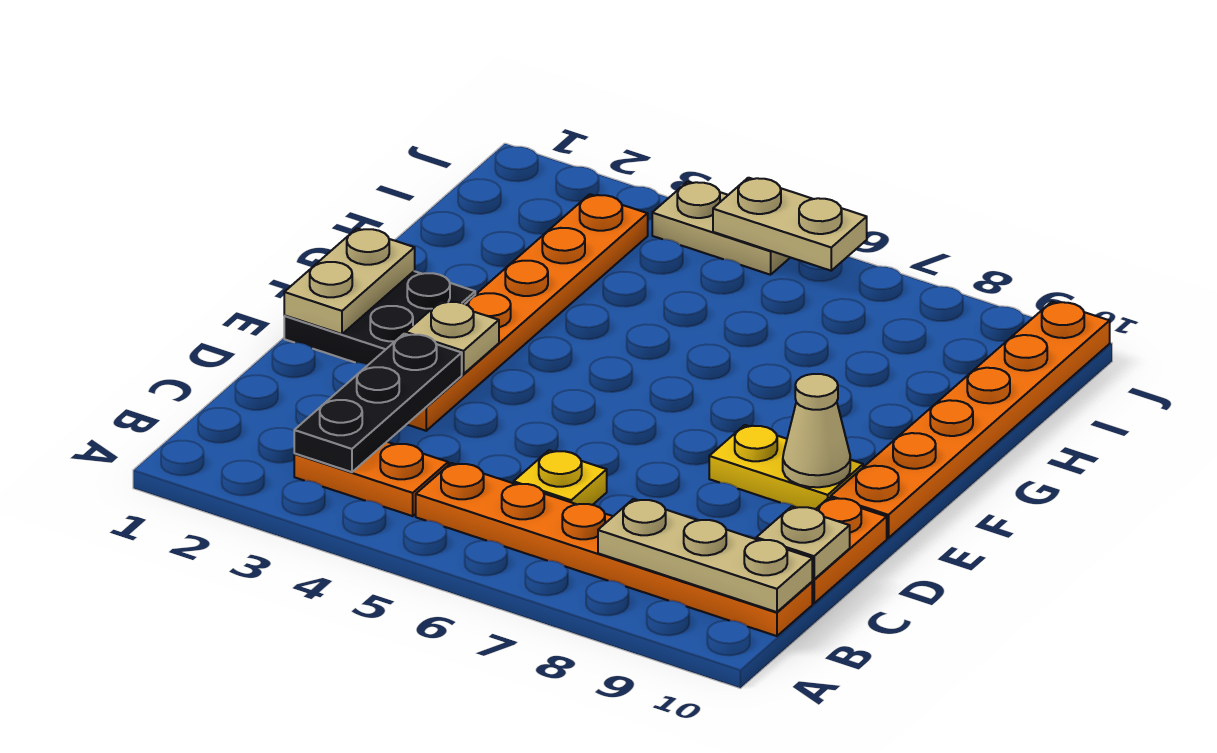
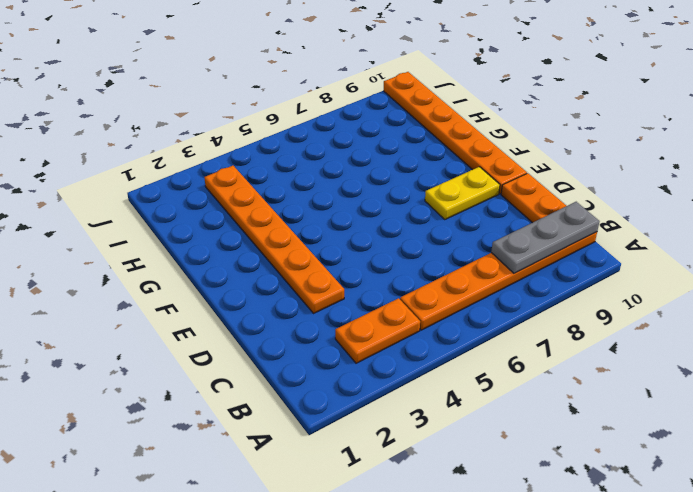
grey plate B8:B10 level 2 -> tan plate B8:B10 level 2
none -> yellow plate C6 level 1
none -> black plate E1:F2 level 1
none -> tan plate J4:J5 level 1

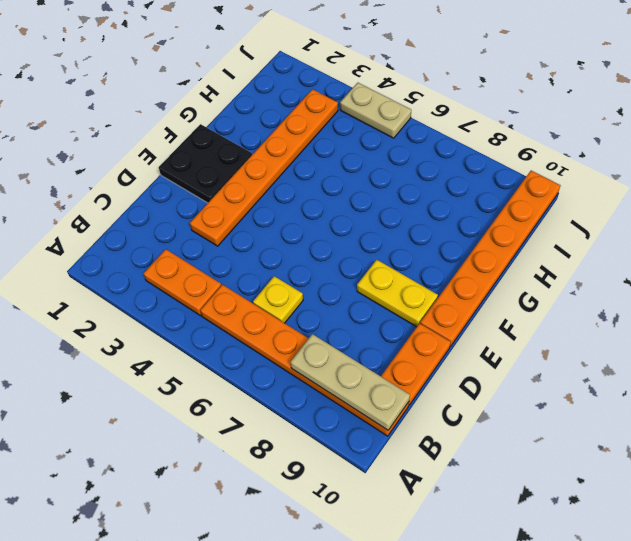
none -> black plate B3:D3 level 2
none -> tan plate C10 level 2
none -> tan plate E1:F1 level 2

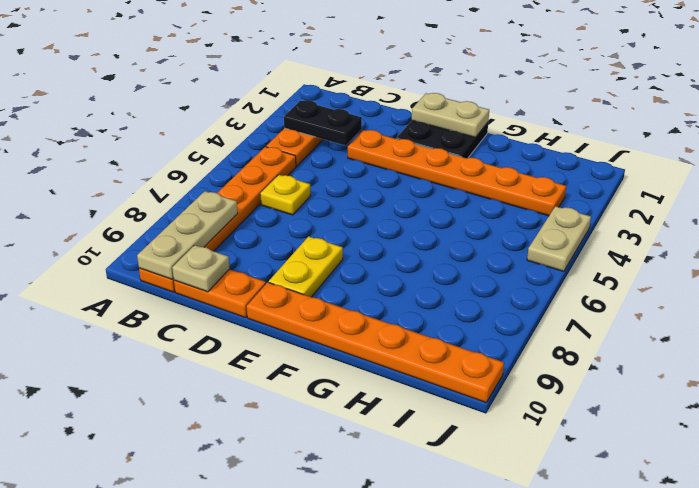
black plate B3:C3 level 2 -> black plate B3:D3 level 2
none -> tan plate E3 level 2
none -> tan cone E9 level 2
none -> tan plate J5:J6 level 2

